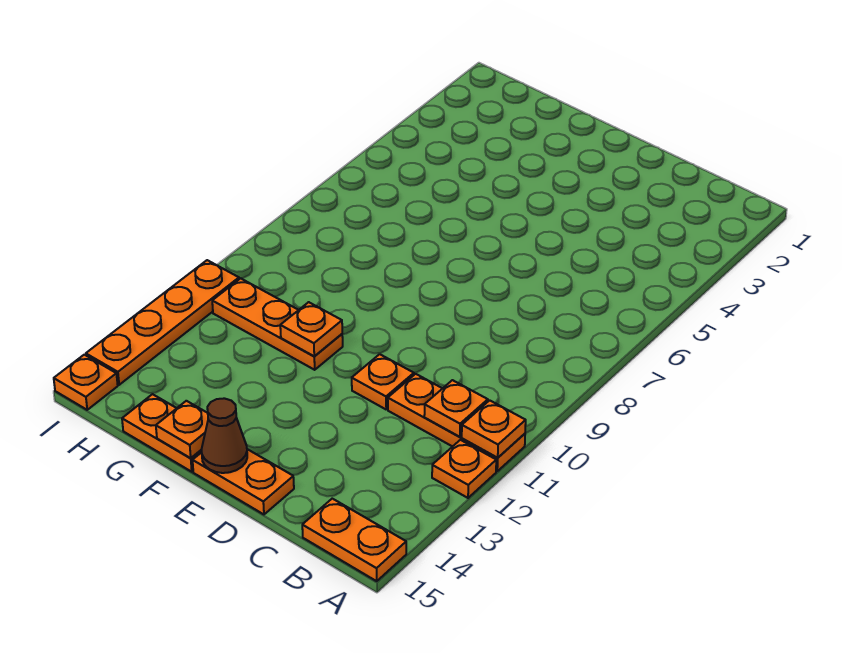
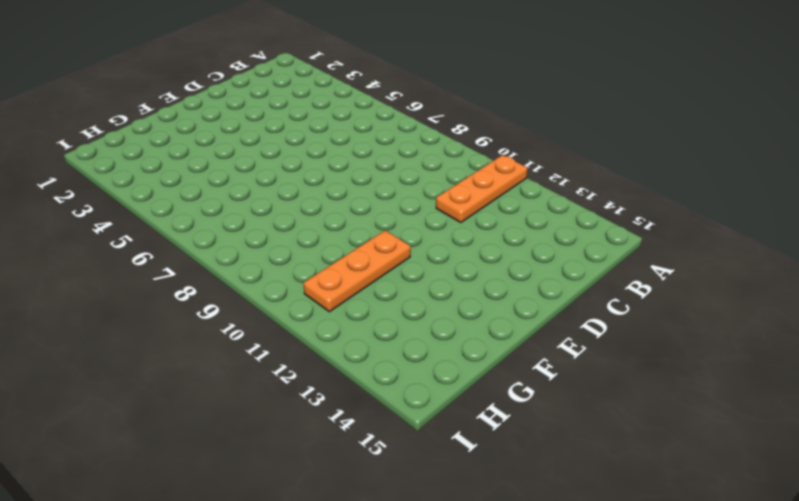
none -> orange plate A12 level 1
none -> orange plate A15:B15 level 1
none -> orange plate D11 level 1

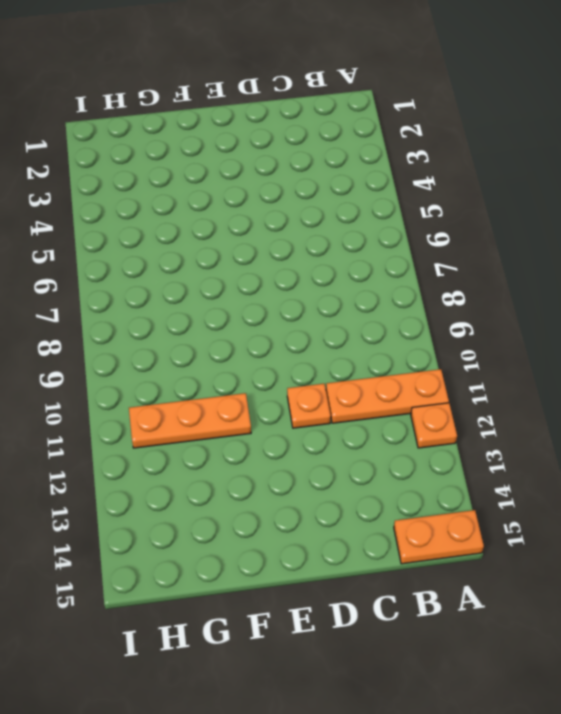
none -> orange plate D15:E15 level 1
none -> orange plate F15:G15 level 1
none -> orange plate I11:I14 level 1

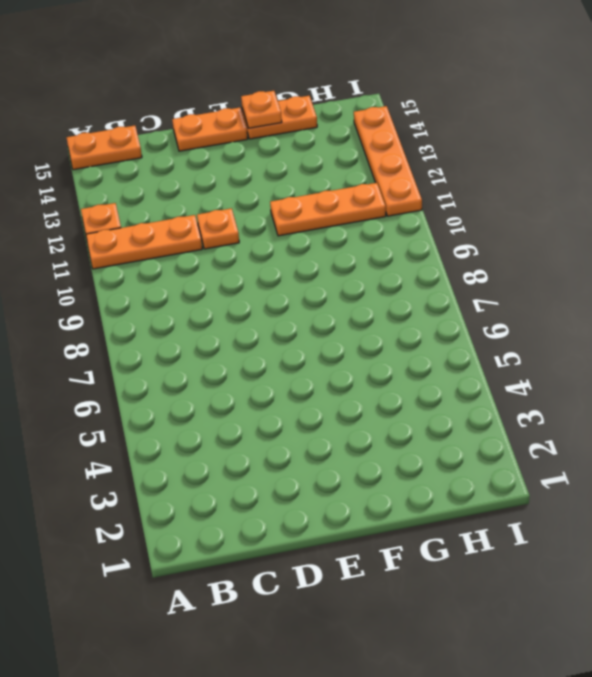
none -> orange plate I15 level 1
none -> orange plate A11 level 2
none -> orange plate B11 level 2

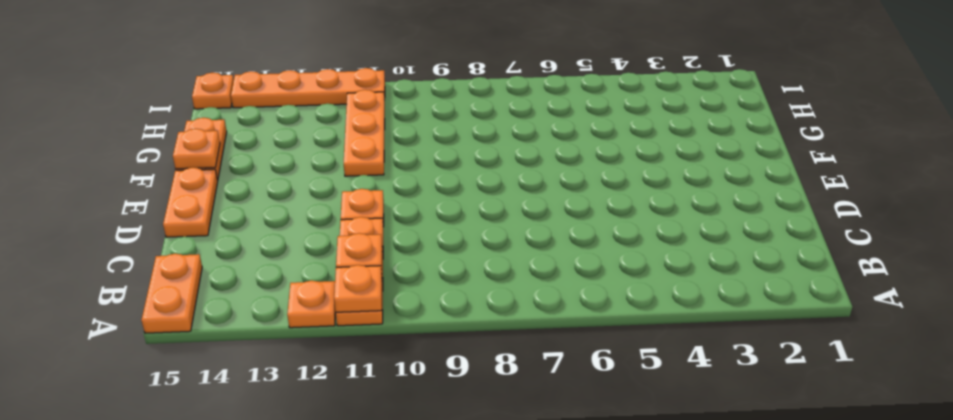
none -> brown cone E15 level 2
none -> orange plate F11 level 2

